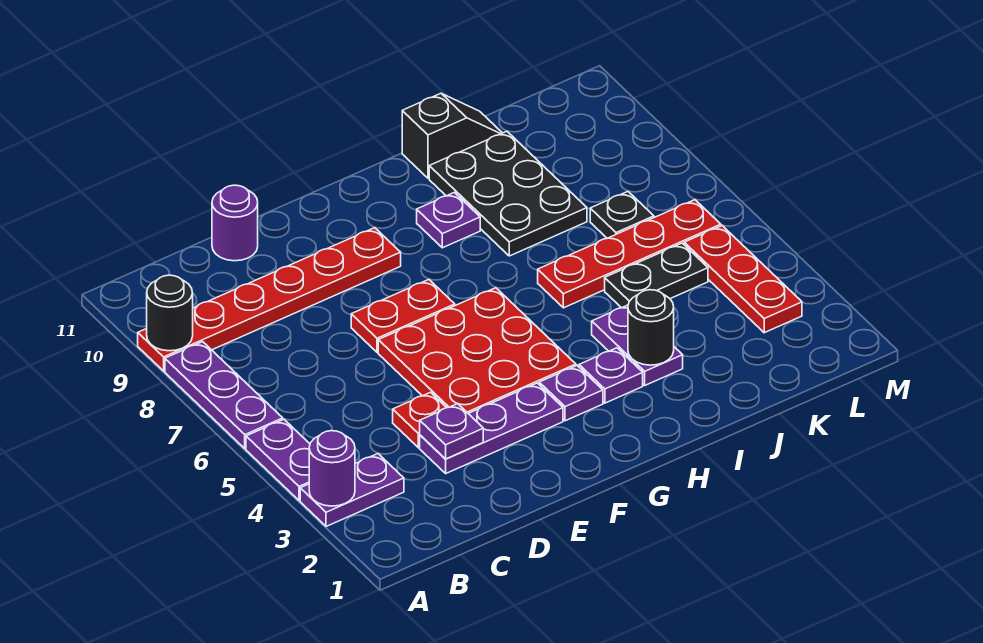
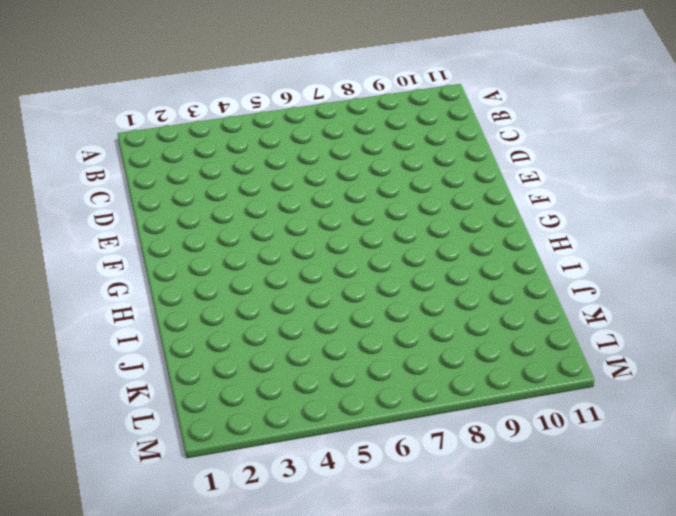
none -> purple plate A3:B3 level 1
none -> purple plate A4:A5 level 1
none -> purple plate A6:A8 level 1

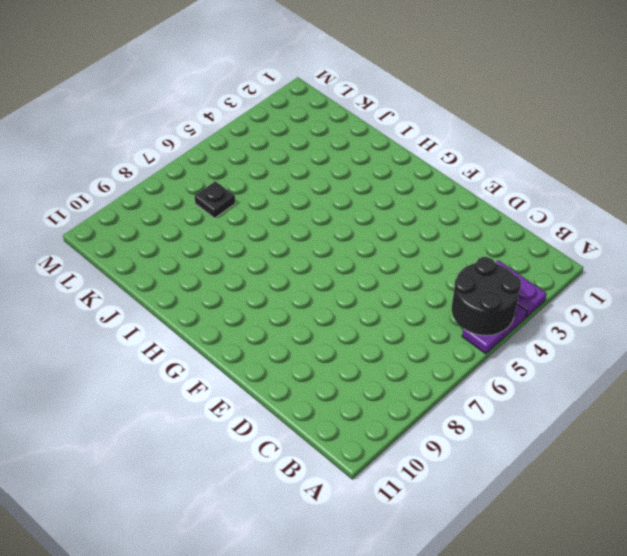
black round brick A4:B5 level 2 -> none
none -> purple plate A6:A8 level 1
none -> red plate A9:F9 level 1
none -> purple plate D3:F3 level 1

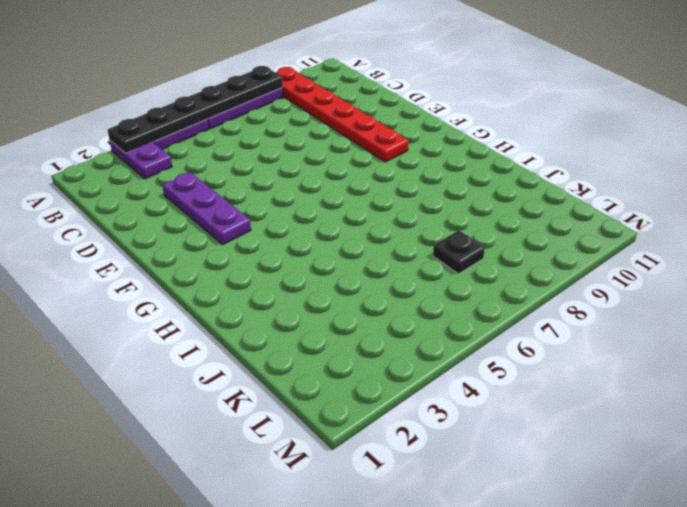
black plate A3:A8 level 2 -> purple round brick A3 level 2
none -> red plate D4 level 1
none -> purple round brick D11 level 1
none -> red plate E4:G6 level 1

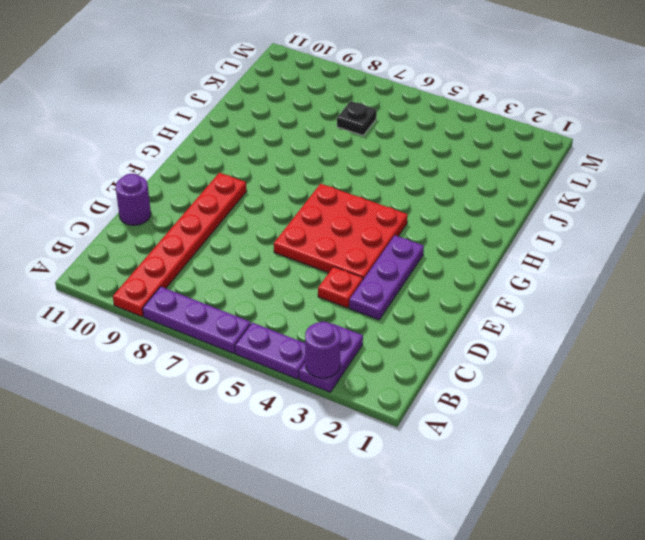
none -> red plate E7:F7 level 1
none -> purple plate G3 level 1
none -> purple plate H3 level 1

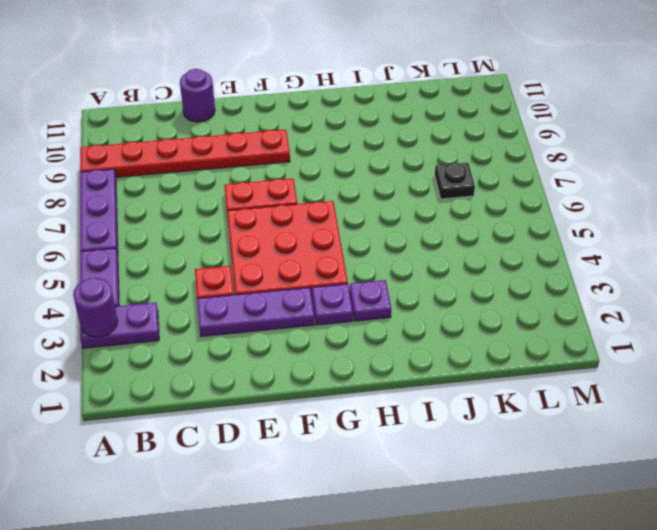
none -> purple plate H9 level 1
none -> purple plate I3:I4 level 1
none -> red plate I6:L6 level 1

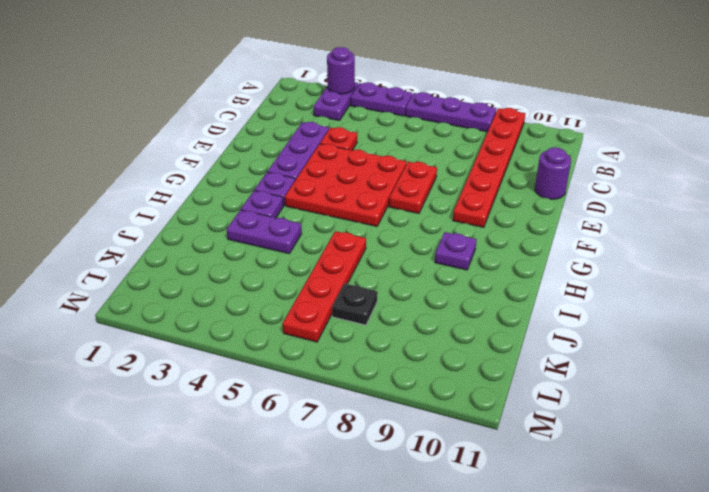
none -> black plate I8:J10 level 1
none -> black slope I11:J11 level 1 top I
none -> black plate J5:K5 level 1

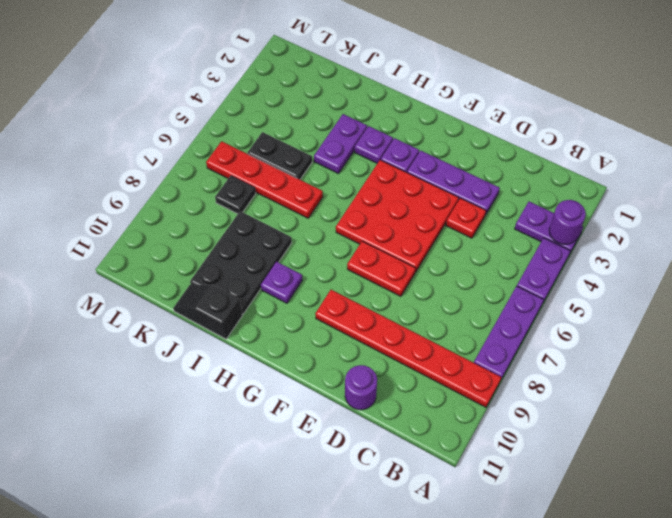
none -> red plate L3:L5 level 1
none -> black round brick A9 level 2
none -> purple plate D3 level 2

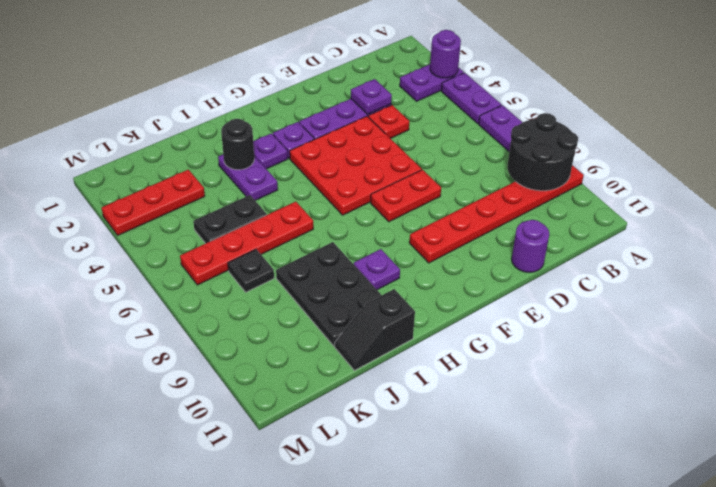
black round brick A8:B9 level 2 -> black round brick A9 level 2
red plate K3:M3 level 1 -> red plate L3:L5 level 1

